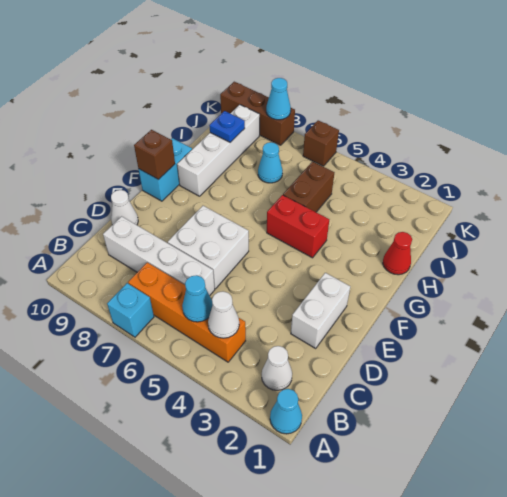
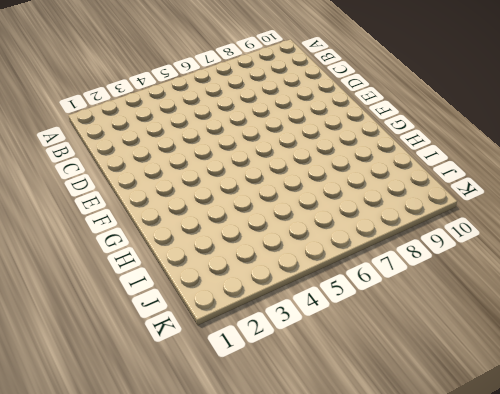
none -> cyan cone A1 level 1
none -> cyan brick A7 level 1
none -> white cone B2 level 1

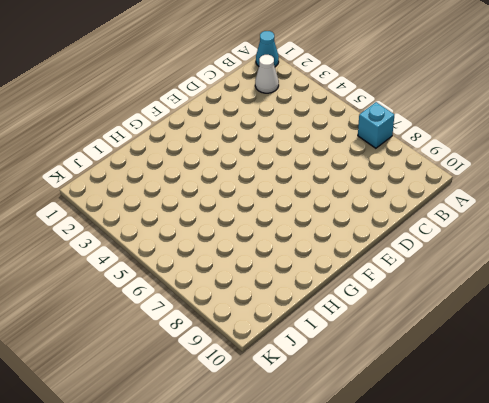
none -> orange brick B4:B7 level 1
none -> white brick C6:C9 level 1
none -> white brick D2:E2 level 1

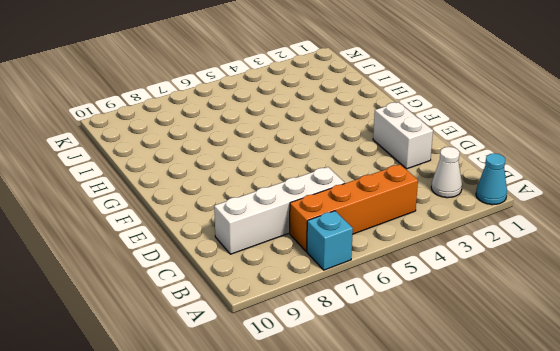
none -> white brick D6:E7 level 1
none -> white cone D10 level 1
none -> cyan brick F10:G10 level 1

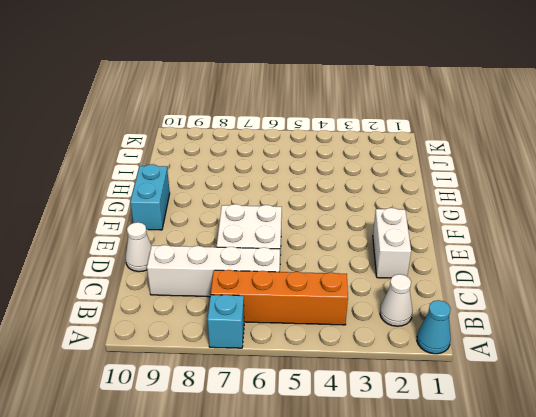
none -> red brick G4:G5 level 1
none -> white brick G9:J9 level 1
none -> red cone H1 level 1

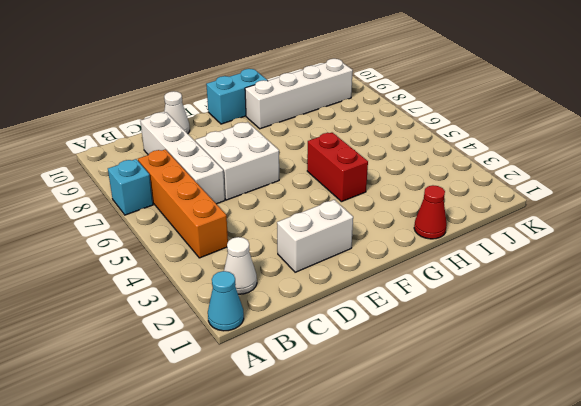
none -> brown brick H5:I5 level 1
none -> cyan cone I7 level 1
none -> brown brick K6 level 1

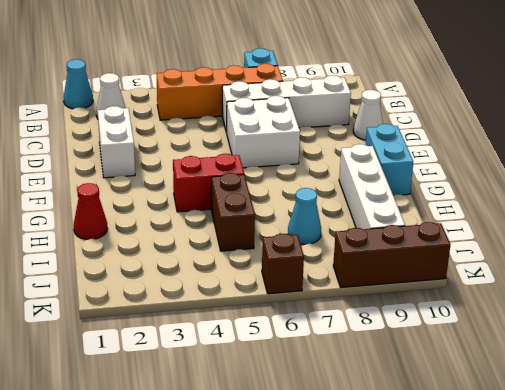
none -> white cone B4 level 2
none -> cyan cone B5 level 2
none -> brown brick F10 level 2

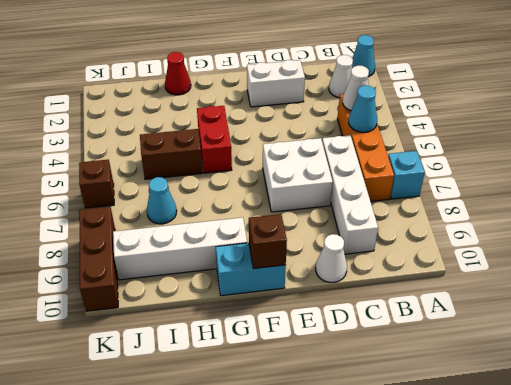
none -> blue plate I9 level 2
none -> cyan cone K8 level 2

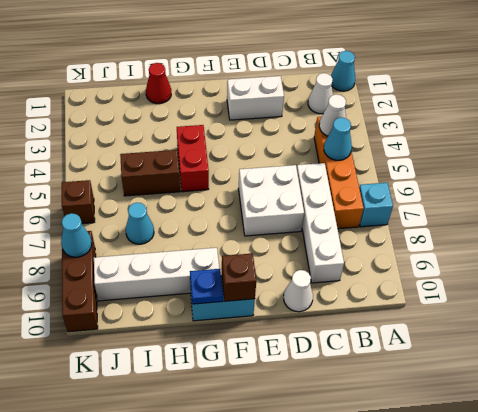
blue plate G10 level 2 -> blue plate I9 level 2

